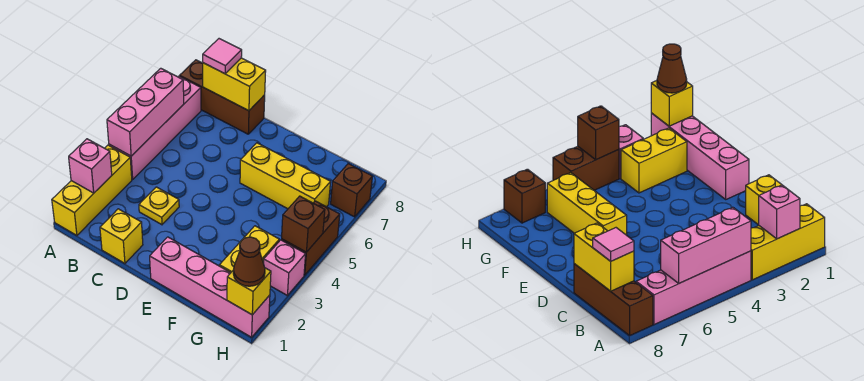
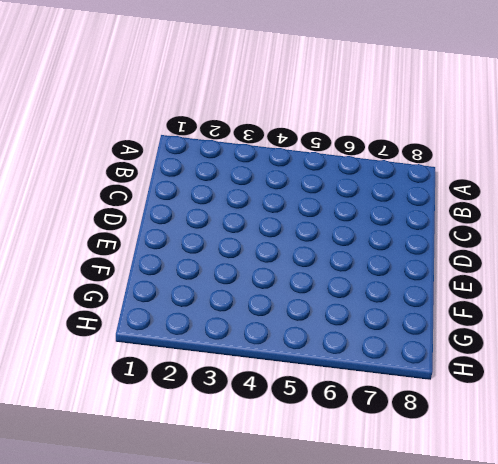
none -> yellow brick A1:A3 level 1
none -> pink brick A4:A7 level 1
none -> brown brick A8:C8 level 1

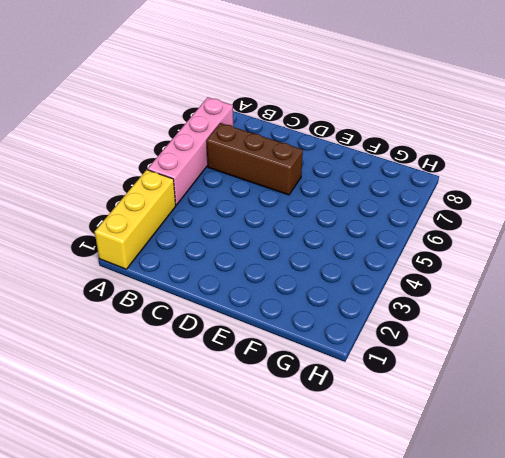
brown brick B6:D6 level 1 -> brown brick A8:C8 level 1
none -> yellow brick C1 level 1
none -> yellow plate C3 level 1
none -> pink brick E1:H1 level 1

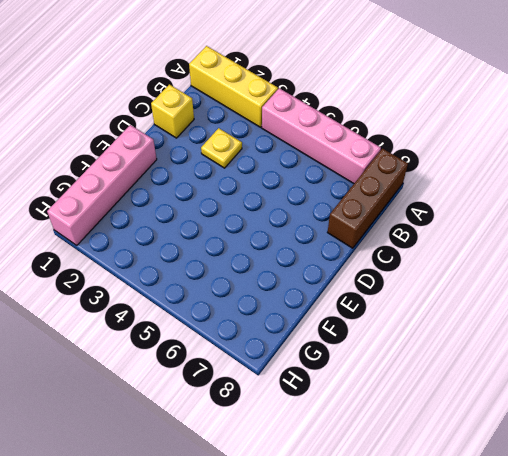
none -> yellow brick E6:G6 level 1
none -> yellow brick G2:G3 level 1
none -> pink brick H3 level 1

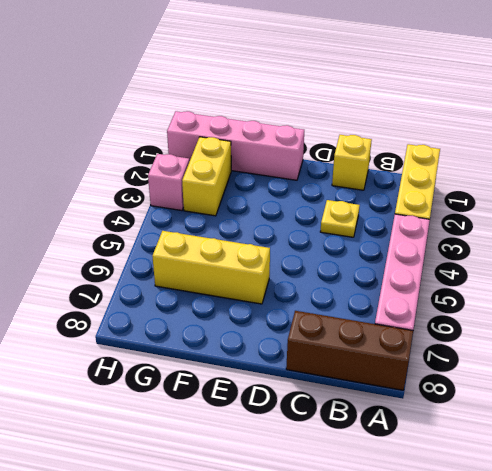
none -> brown brick H4:H5 level 1
none -> brown brick H7 level 1
none -> pink brick A2 level 2

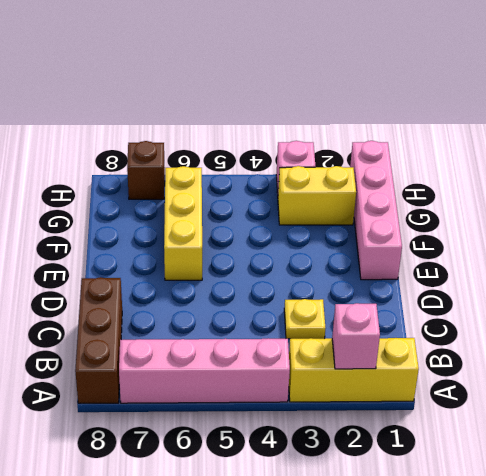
none -> yellow brick C1 level 1
none -> brown brick H4:H5 level 1
none -> pink brick A4:A6 level 2

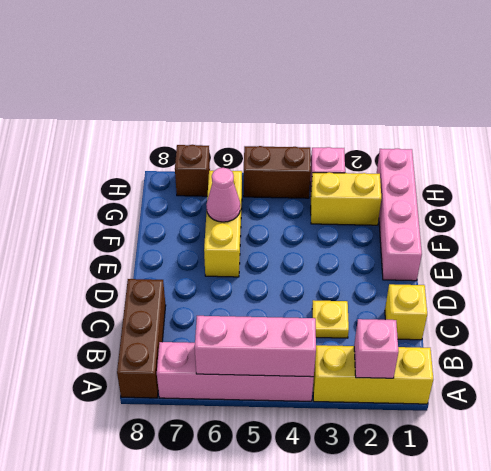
pink cone F6 level 2 -> none
none -> yellow brick B8:C8 level 2
none -> yellow brick H1 level 2
none -> brown brick H4 level 2

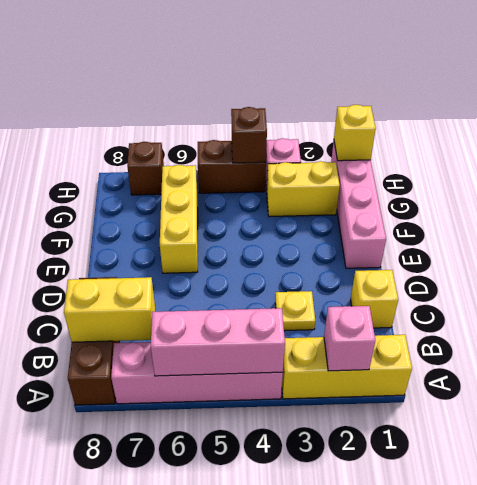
yellow brick B7:B8 level 2 -> yellow brick B8:C8 level 2
none -> pink tile B8 level 3
none -> brown cone H1 level 3

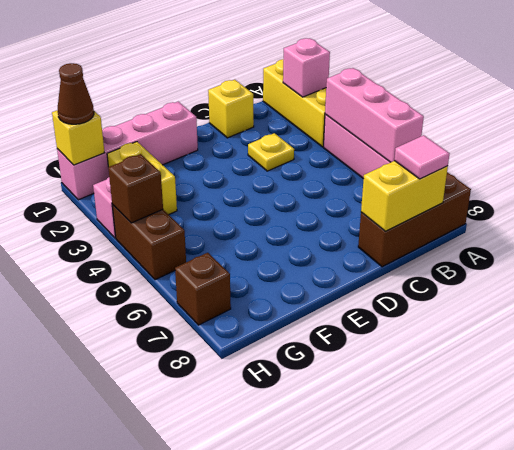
none -> yellow brick E6:G6 level 1

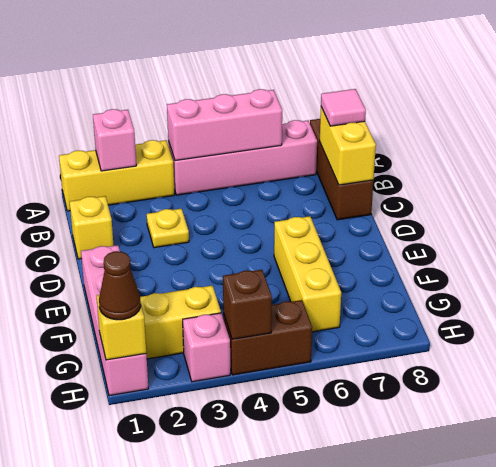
none -> brown brick H7 level 1

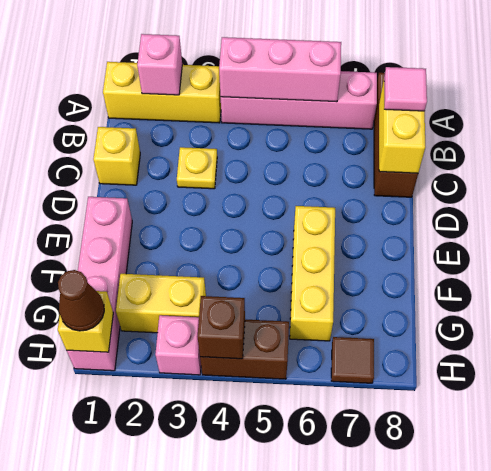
brown tile H7 level 1 -> brown brick H7 level 1

